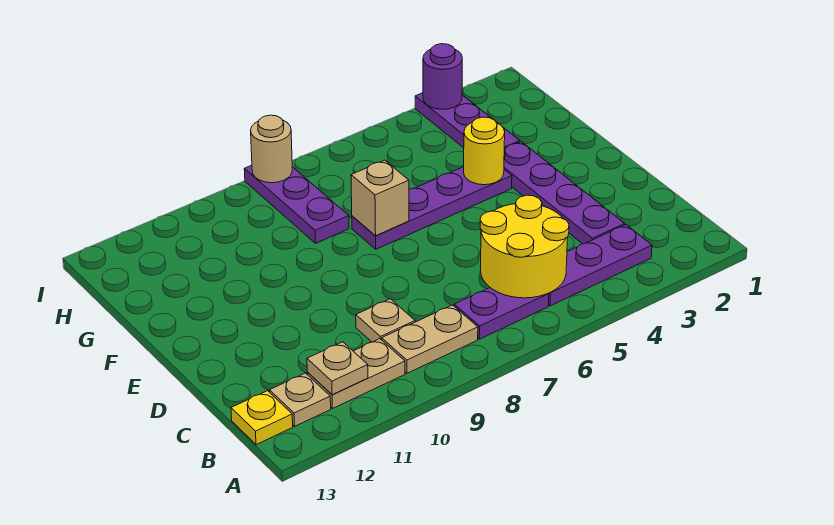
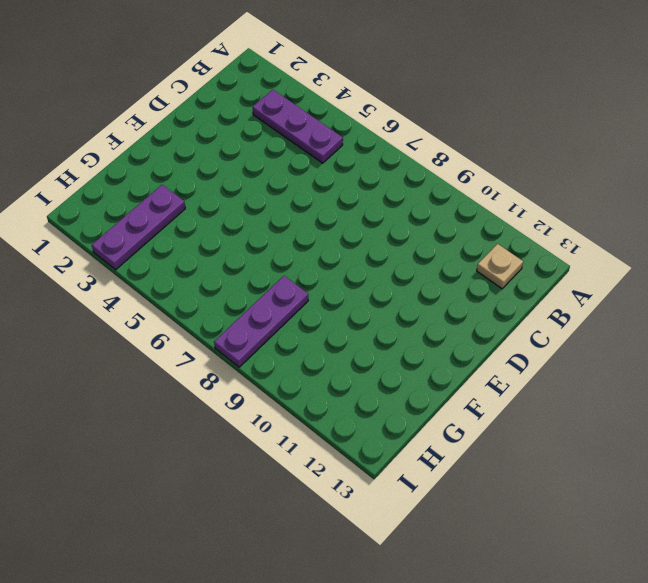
none -> purple plate B6:B7 level 1
none -> tan plate B8:B9 level 1
none -> tan plate B10:B11 level 1

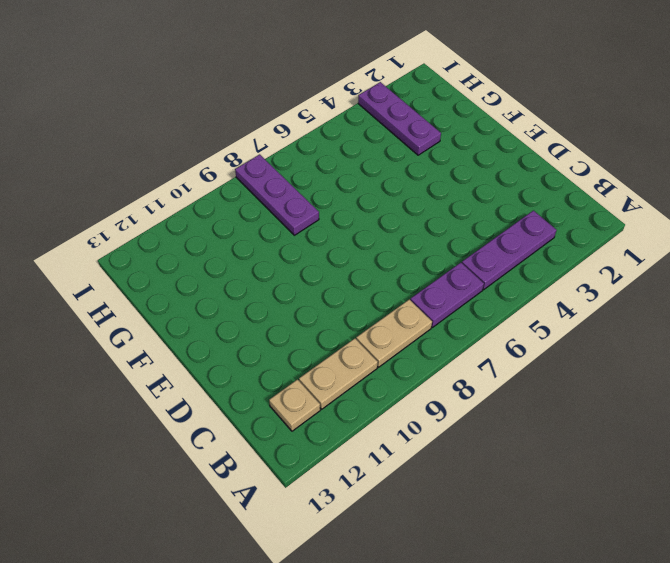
none -> yellow plate B13 level 1
none -> purple plate C3:F3 level 1
none -> tan plate C9 level 1

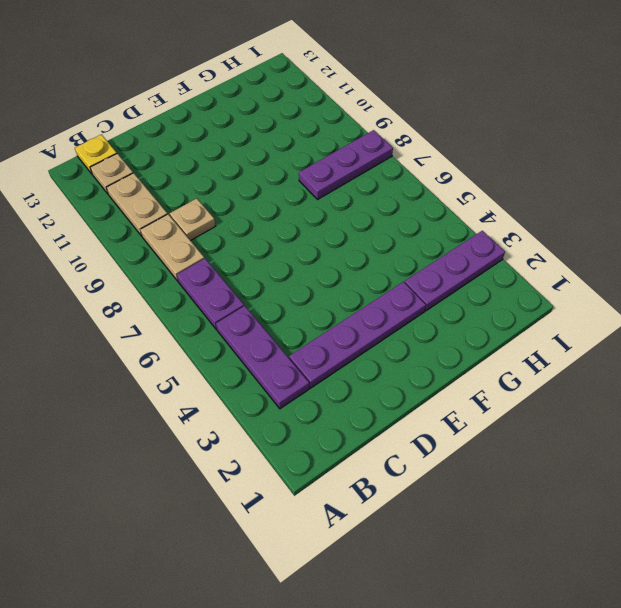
none -> purple plate F4:F7 level 1
none -> yellow round brick B5:C6 level 2
none -> tan plate B11 level 2

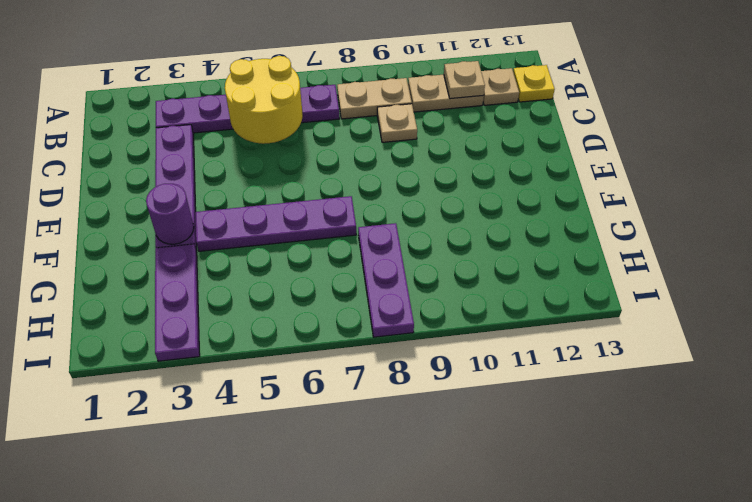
purple round brick F3 level 2 -> purple round brick I3 level 2
none -> yellow round brick F4 level 2
none -> tan brick F7 level 2
none -> tan round brick I8 level 2

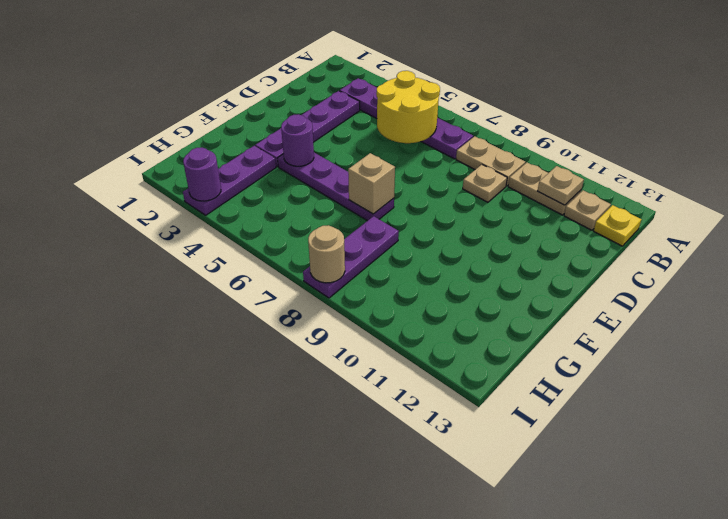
purple round brick F4 level 2 -> yellow round brick F4 level 2

